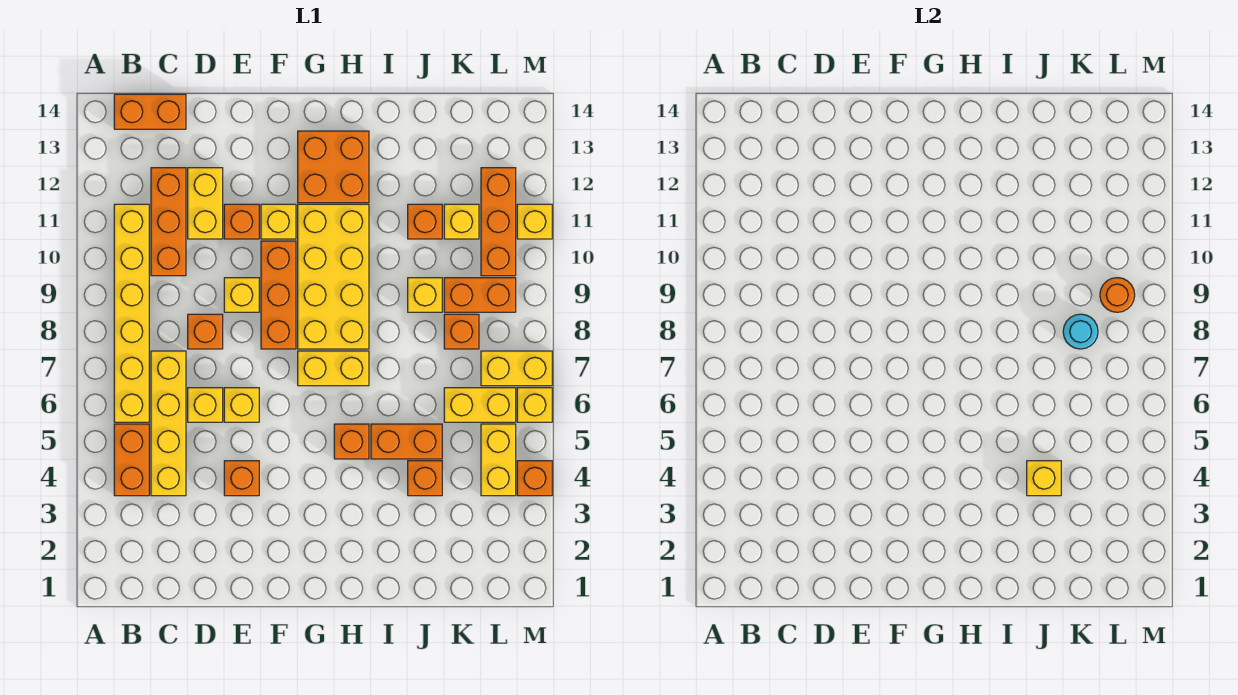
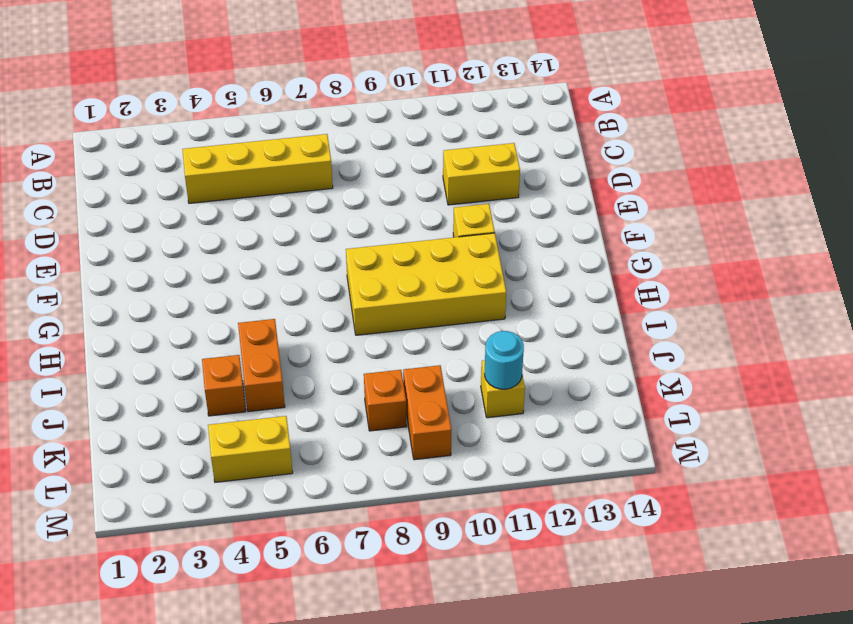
cyan round brick K11 level 2 -> cyan round brick K8 level 2
none -> orange brick B4:B5 level 1
none -> yellow brick B6:B11 level 1
none -> orange brick B14:C14 level 1
none -> orange brick C10:C12 level 1

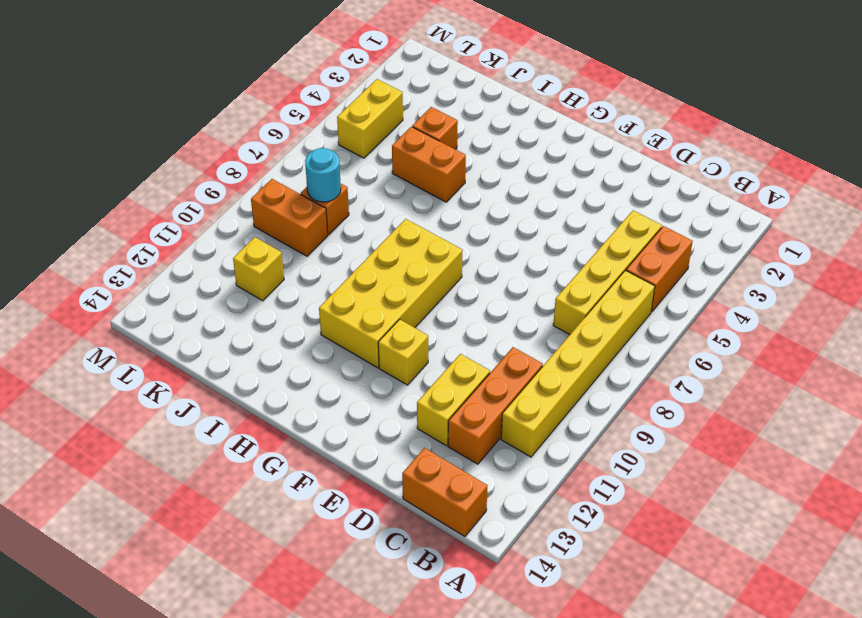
none -> yellow brick D6 level 1
none -> orange brick D8 level 1
none -> orange brick E4 level 1
none -> yellow brick E6 level 1

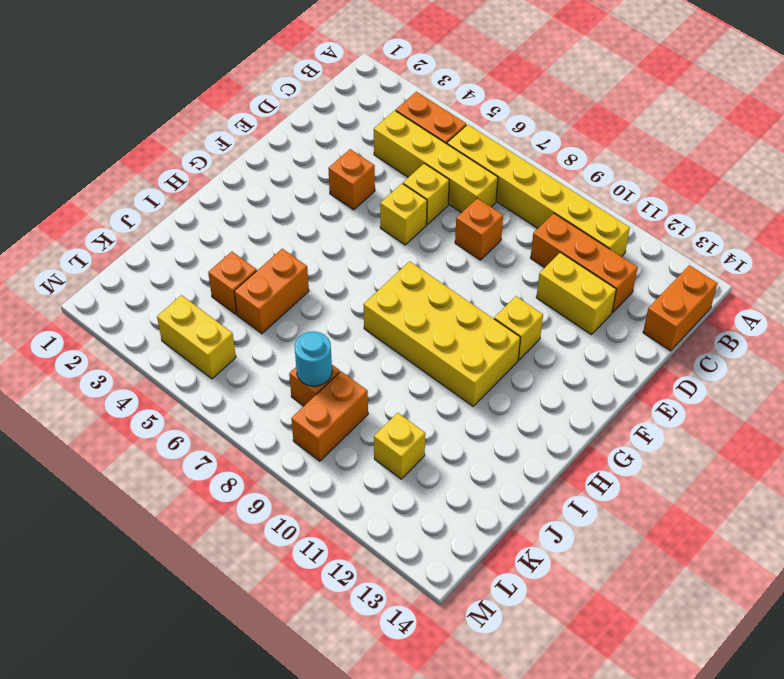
none -> yellow brick E9 level 1
none -> orange brick E11 level 1
none -> orange brick F8:F10 level 1
none -> yellow brick G7:H7 level 1

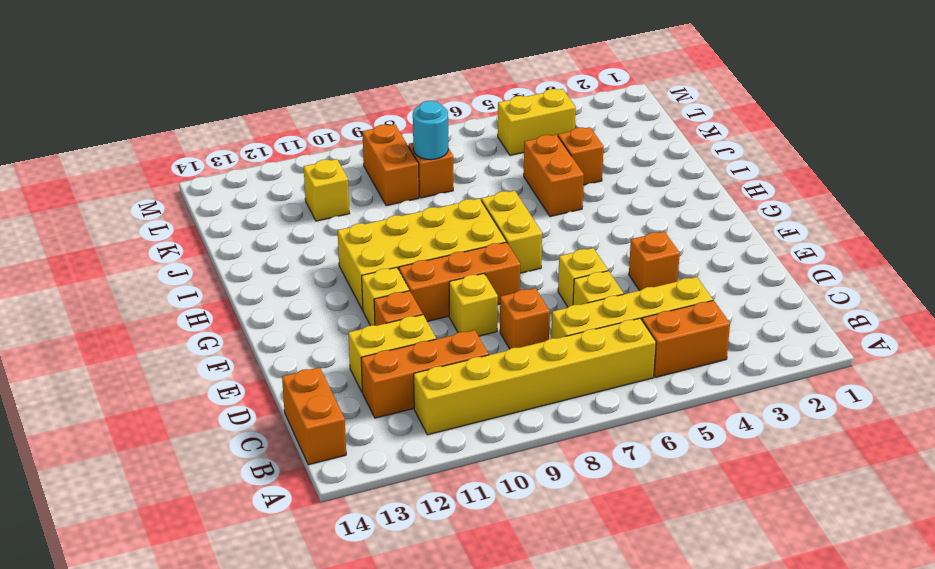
none -> orange brick G12:H13 level 1
none -> orange brick H5 level 1
none -> yellow brick J9 level 1
none -> orange brick J11 level 1

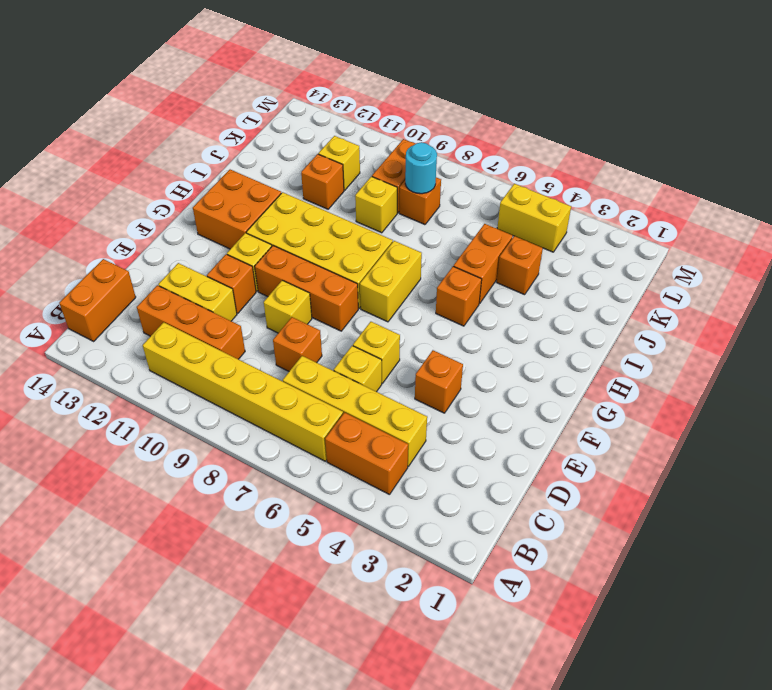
none -> yellow brick K6:L6 level 1
none -> yellow brick L7:M7 level 1
none -> orange brick L10:L12 level 1
none -> orange brick M4 level 1

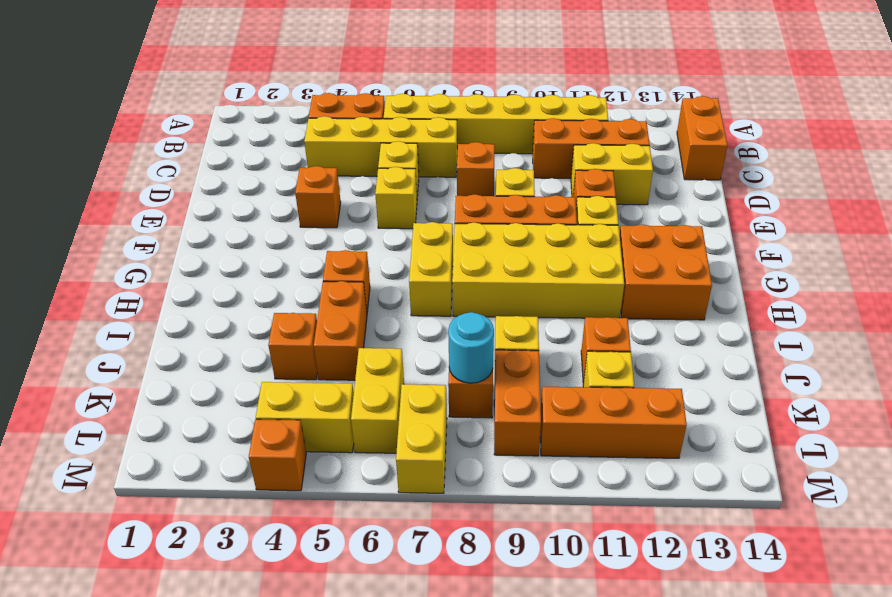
none -> yellow brick M6 level 1
none -> yellow brick M11 level 1
none -> yellow brick J4 level 2
none -> orange round brick L9 level 2

